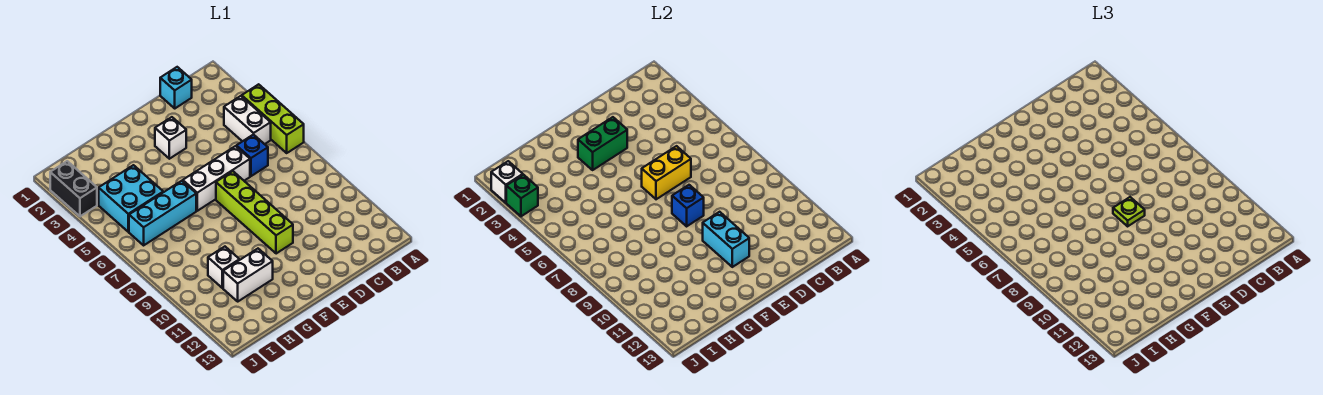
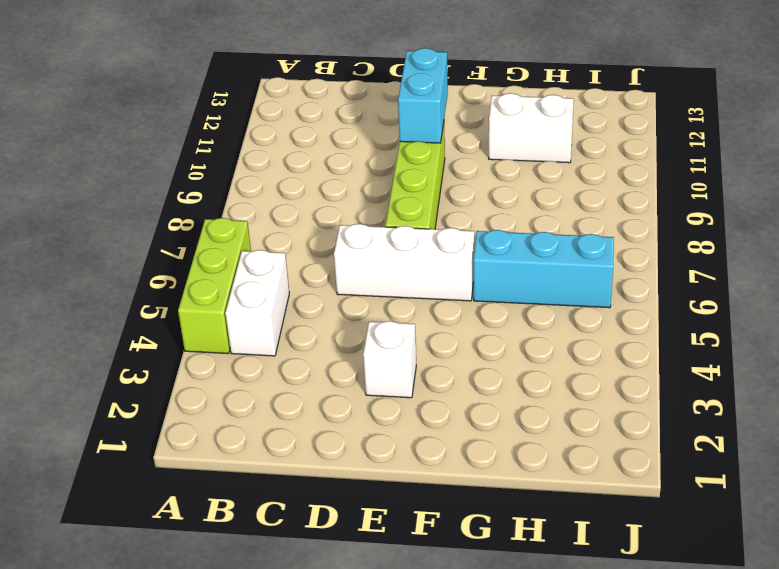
none -> cyan brick C1 level 1
none -> blue brick C6 level 1
none -> cyan brick H4:I5 level 1

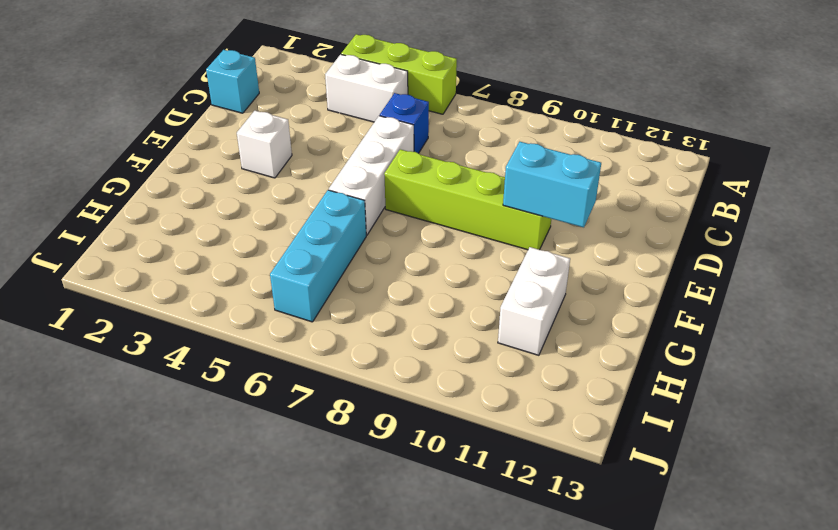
none -> cyan brick H4:I5 level 1
none -> white brick H10 level 1
none -> black brick J2:J3 level 1

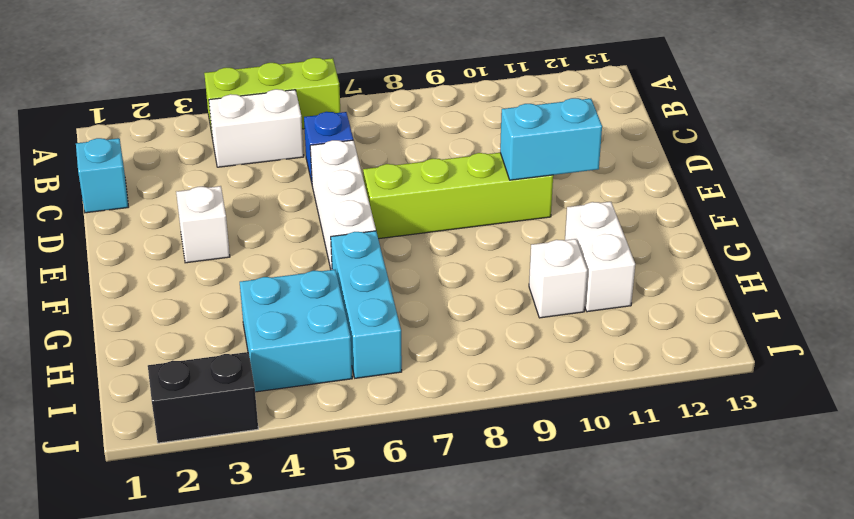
none -> yellow brick D6:E6 level 2
none -> green brick E3:F3 level 2
none -> blue brick E8 level 2

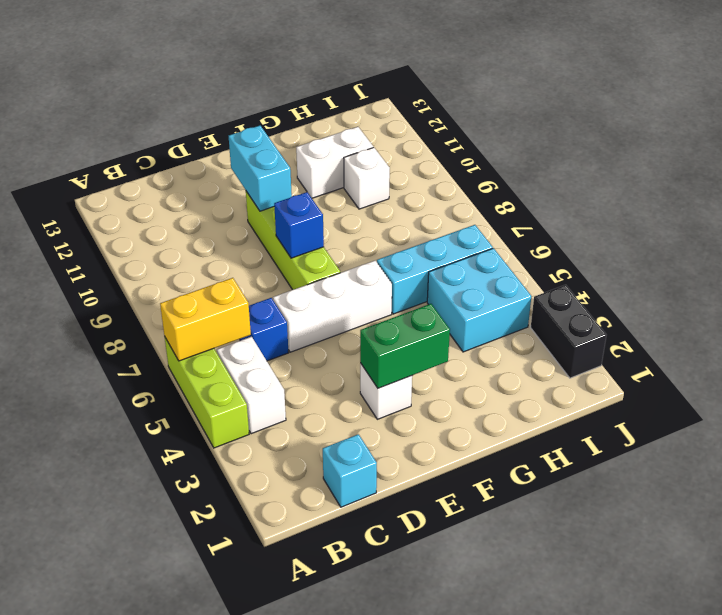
yellow brick A6:B6 level 2 -> yellow brick D6:E6 level 2
none -> white brick J2 level 2
none -> green brick J3 level 2
none -> lime plate E8 level 3

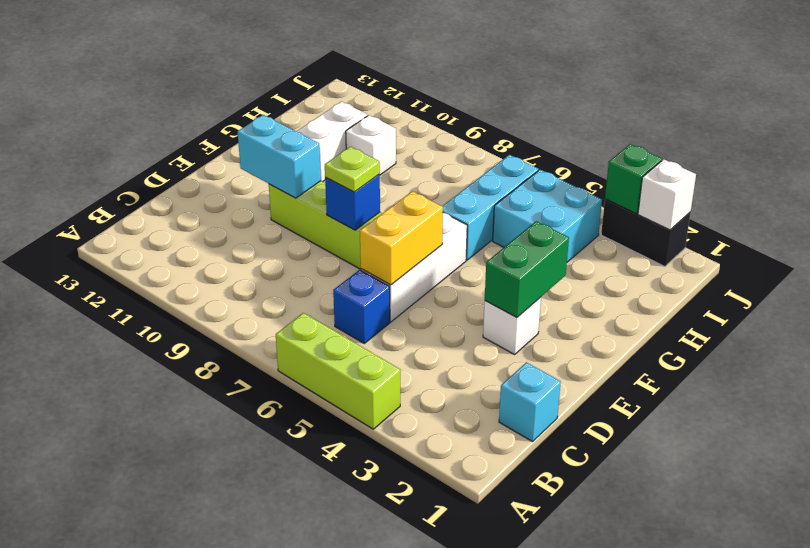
none -> white brick B4:B5 level 1

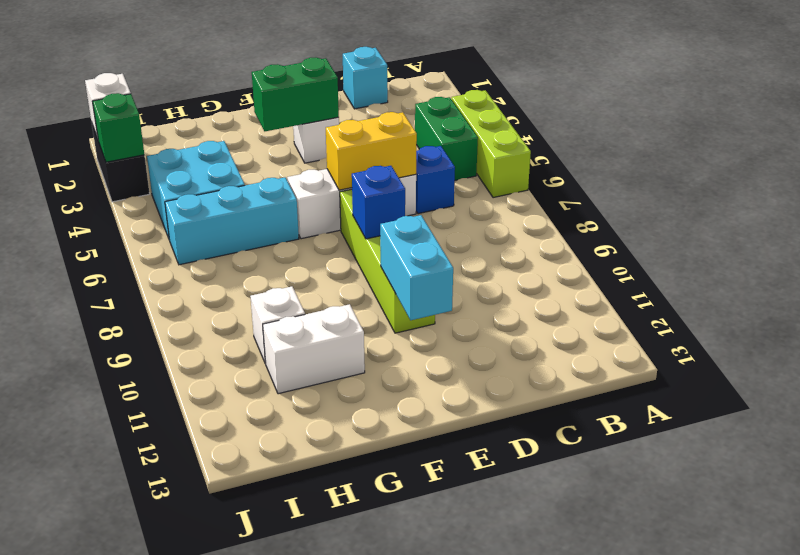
green brick B4:B5 level 1 -> white brick B4:B5 level 1
none -> lime plate E8 level 3

